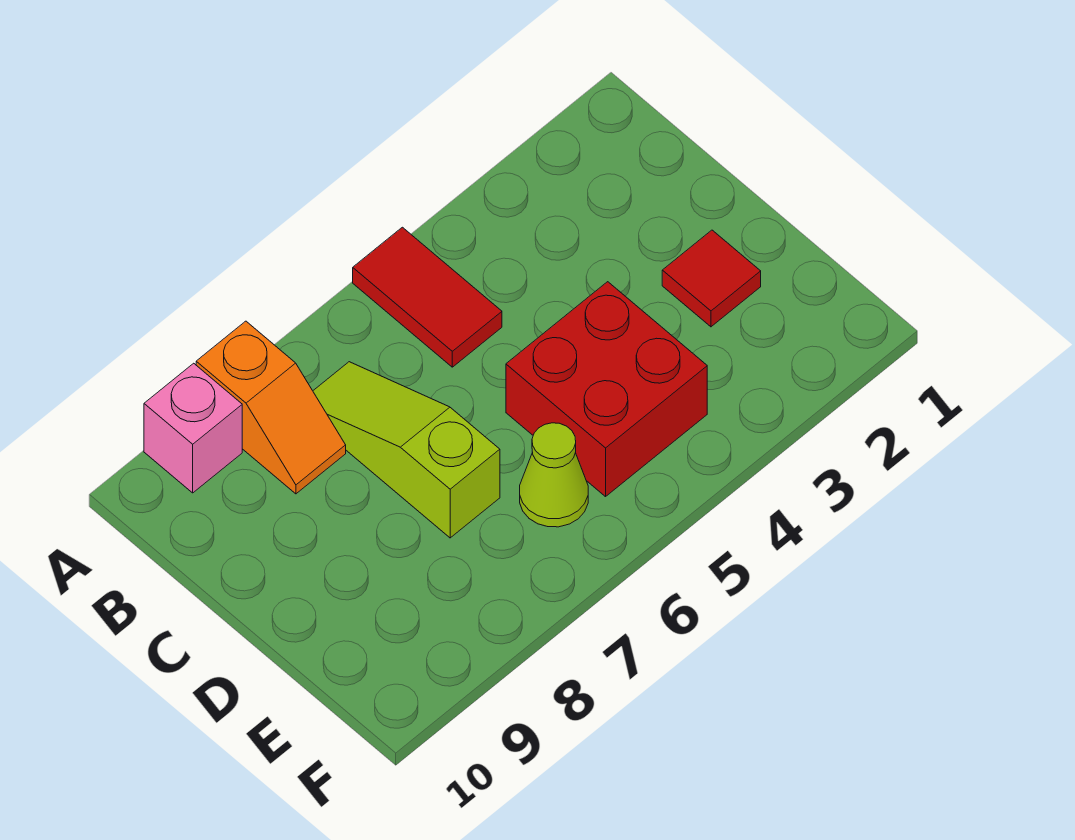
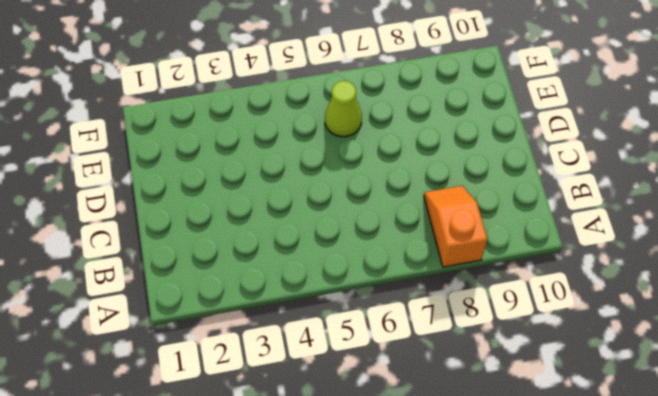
none -> red tile A5:B5 level 1
none -> pink brick A9 level 1

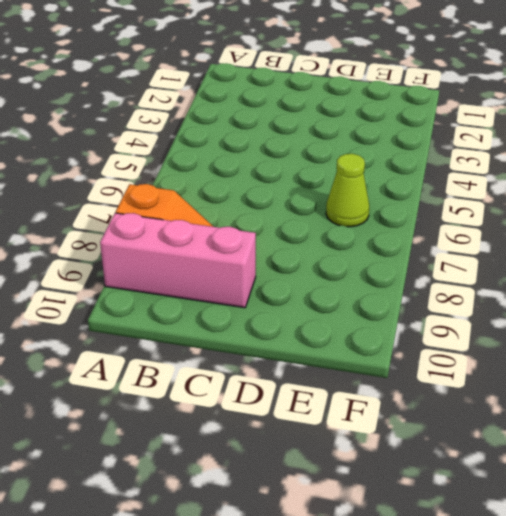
pink brick A9:C9 level 1 -> pink brick A9 level 1
none -> red tile A5:B5 level 1
none -> lime slope B7:D7 level 1 top D

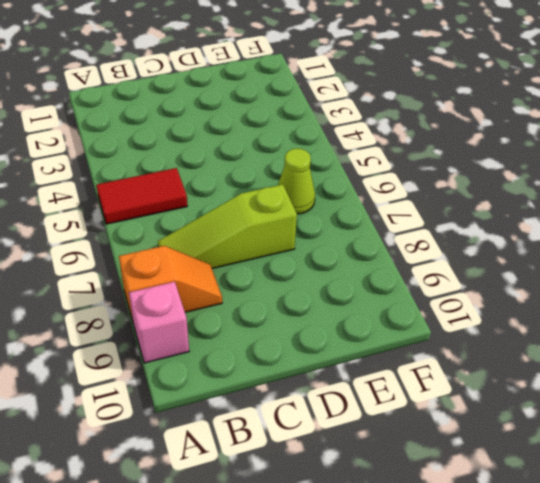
none -> red tile D2 level 1
none -> red brick D4:E5 level 1

